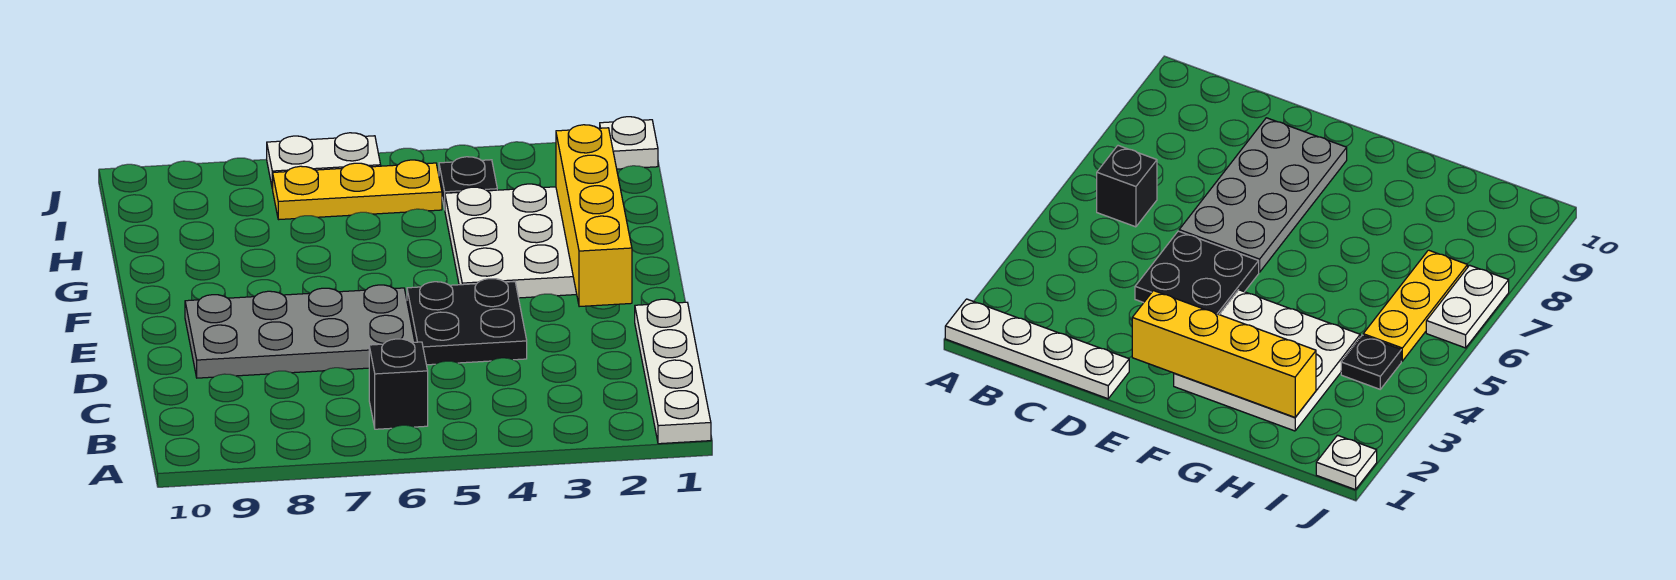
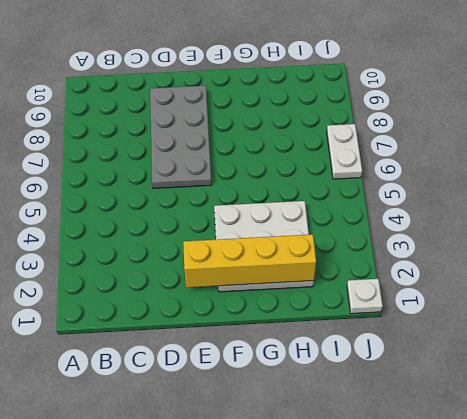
none -> white plate A1:D1 level 1
none -> black brick B6 level 1

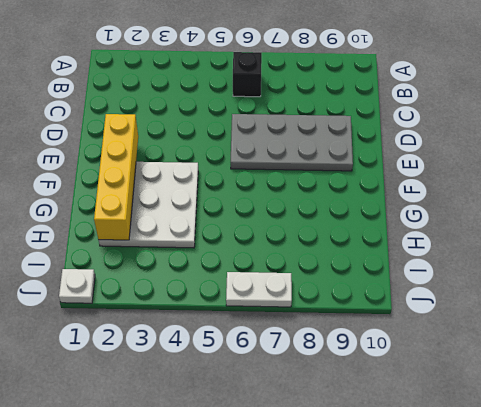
none -> white plate A1:D1 level 1
none -> black plate D4:E5 level 1

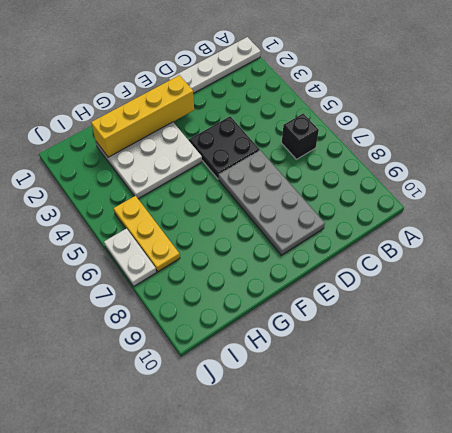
none -> black plate I4 level 1
none -> white plate J1 level 1

